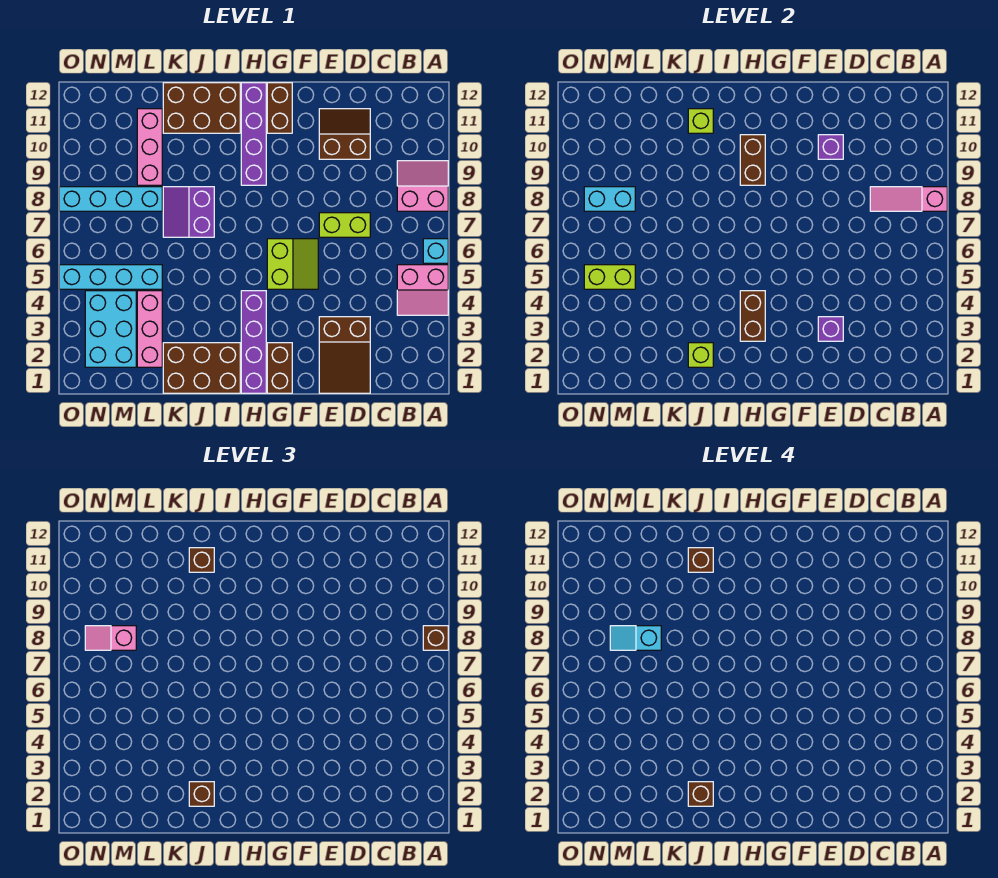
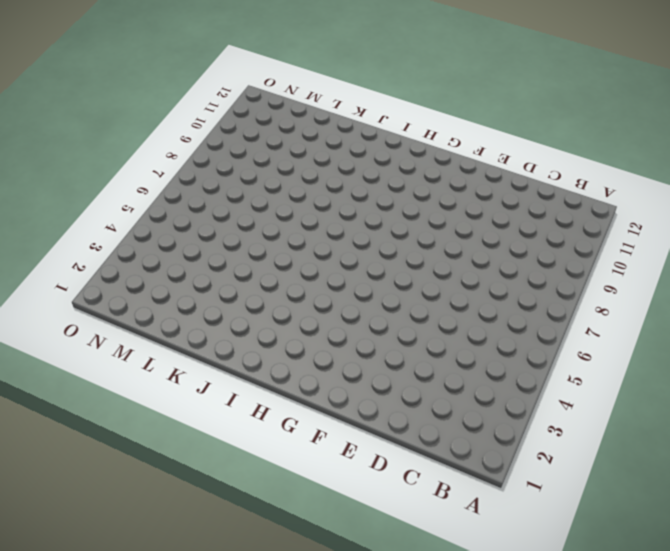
none -> pink slope A4:B5 level 1 top 5
none -> cyan brick A6 level 1
none -> pink slope A8:B9 level 1 top 8
none -> brown slope D1:E3 level 1 top 3

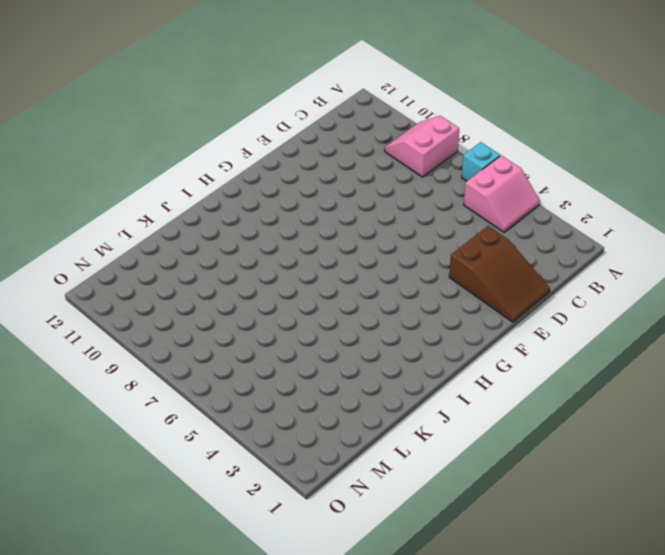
none -> lime brick D7:E7 level 1
none -> brown slope D10:E11 level 1 top 10
none -> lime slope F5:G6 level 1 top G
none -> brown brick G1:G2 level 1

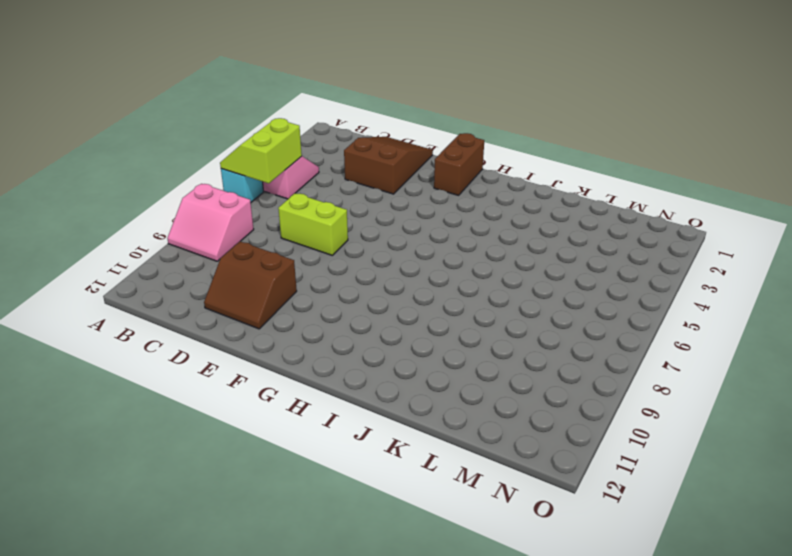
lime slope A5:B6 level 2 top B -> lime slope F5:G6 level 1 top G
none -> brown brick G11:G12 level 1
none -> purple brick H1:H4 level 1
none -> purple brick H9:H12 level 1
none -> brown brick I1:K2 level 1

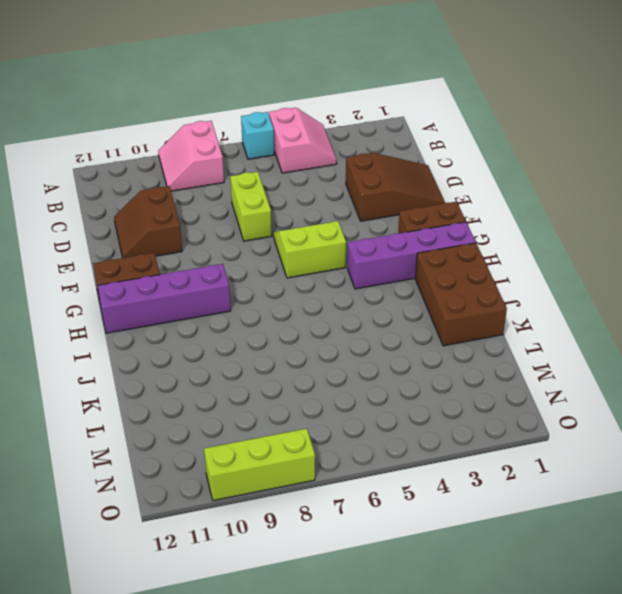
lime brick O8:O10 level 1 -> cyan brick L8:O8 level 1
none -> brown brick I11:K12 level 1
none -> purple slope J7:K8 level 1 top J
none -> pink brick L2:L4 level 1
none -> cyan brick L5:O5 level 1

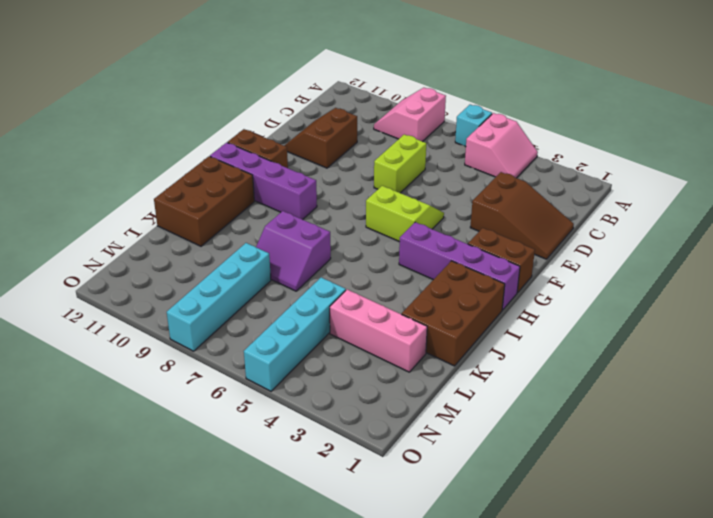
none -> pink brick L9:L11 level 1
none -> cyan brick M2:N4 level 1
none -> pink slope A8:C8 level 2 top A
none -> purple brick E3 level 2

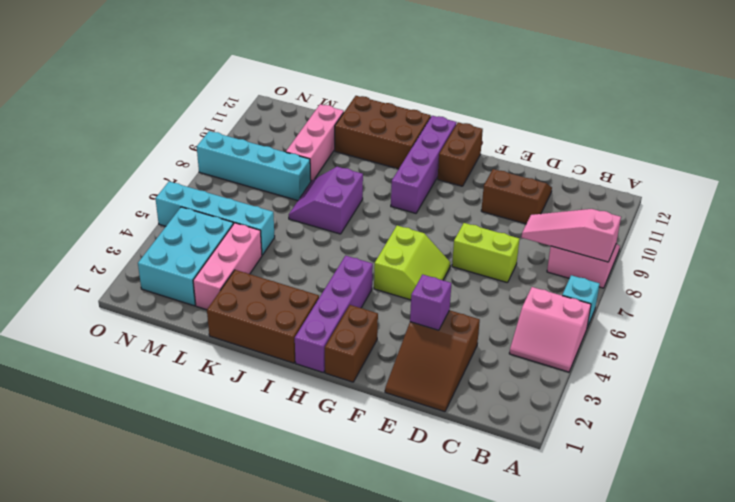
none -> purple brick E10 level 2
none -> brown brick H3:H4 level 2
none -> brown brick H9:H10 level 2
none -> lime brick J2 level 2

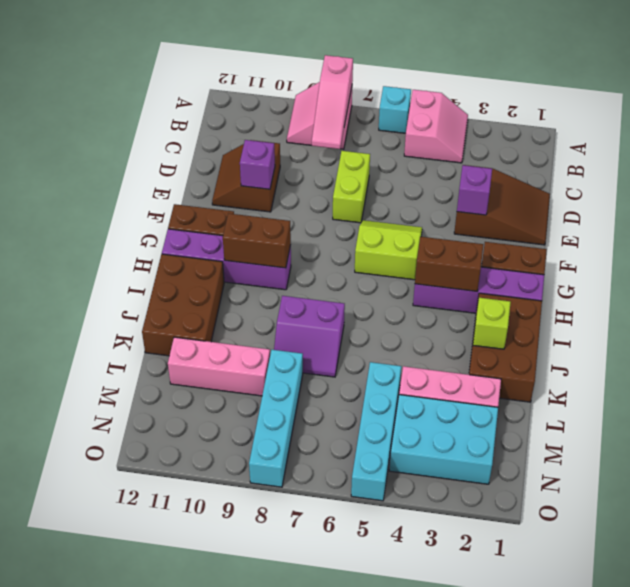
none -> lime brick J11 level 2
none -> lime brick M5:N5 level 2
none -> cyan brick M8:N8 level 2
none -> brown brick A8 level 3

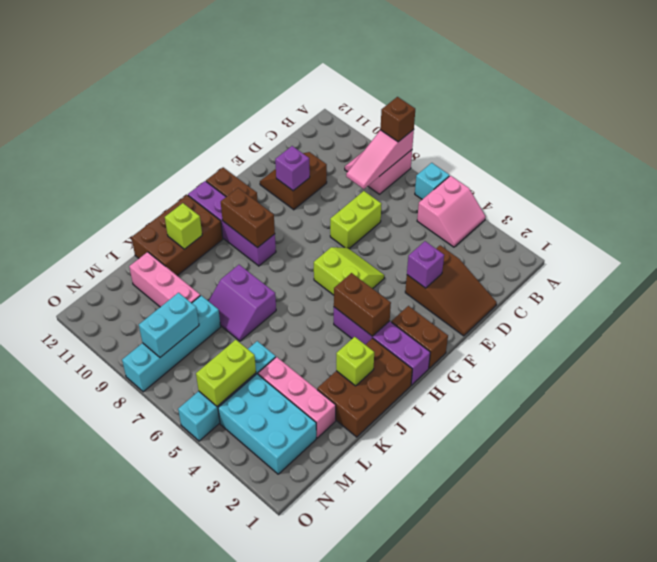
none -> brown brick J2 level 3
none -> brown brick J11 level 3
none -> pink slope M8:N8 level 3 top M
none -> brown brick J2 level 4

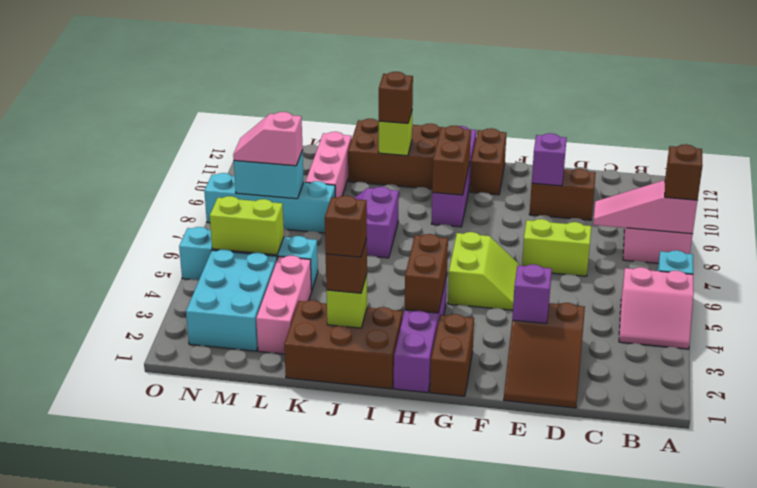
none -> brown brick J11 level 4
none -> cyan slope L8:M8 level 4 top L

